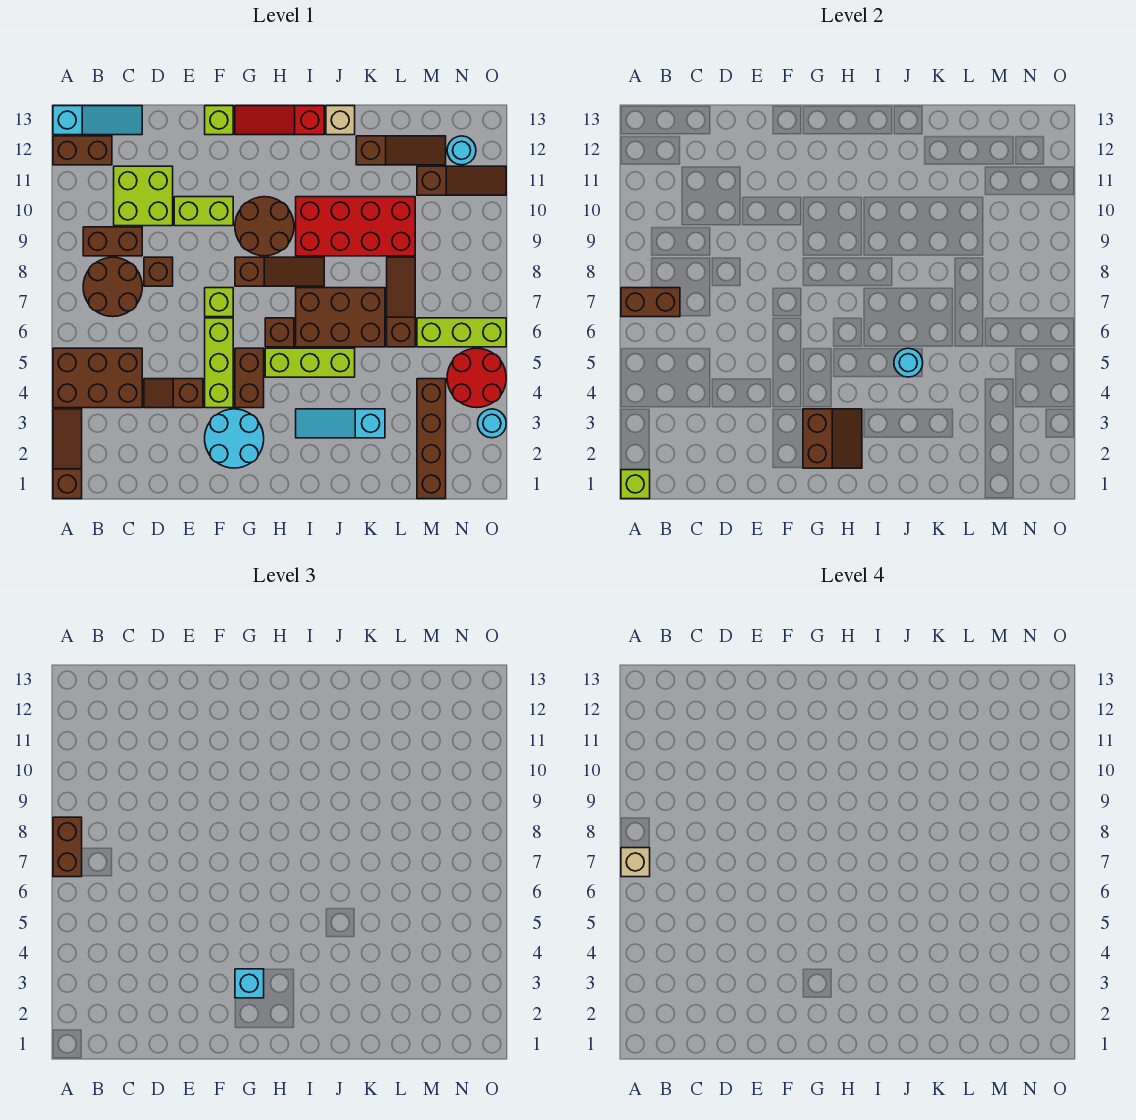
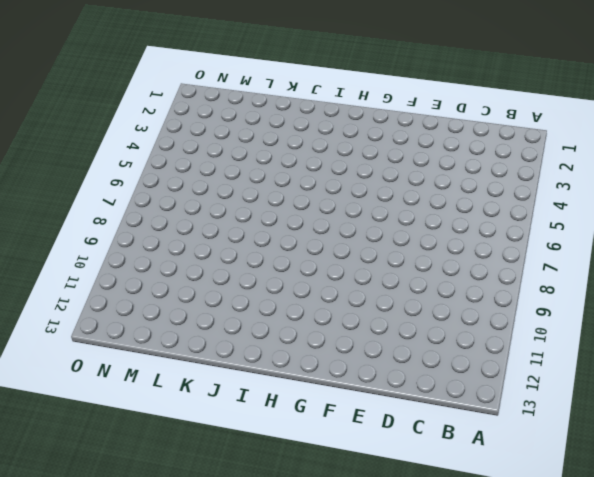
none -> brown slope A1:A3 level 1 top 1
none -> brown brick A4:C5 level 1
none -> brown brick A12:B12 level 1
none -> cyan slope A13:C13 level 1 top A

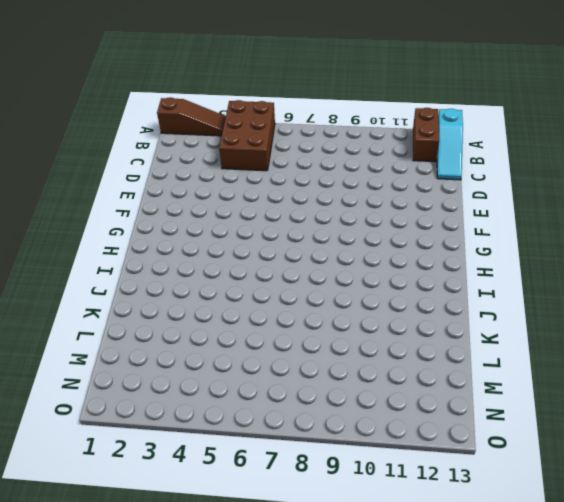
none -> brown round brick B7:C8 level 1
none -> brown brick B9:C9 level 1
none -> lime brick C10:D11 level 1
none -> brown slope D4:E4 level 1 top E

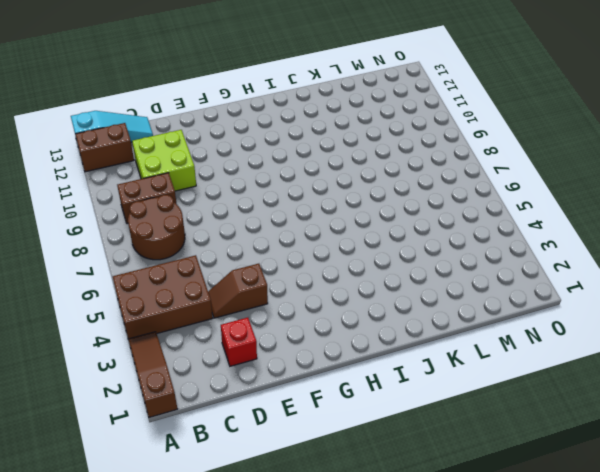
red brick D2 level 1 -> none
none -> brown brick D8 level 1
none -> lime brick E10:F10 level 1
none -> cyan round brick F2:G3 level 1
none -> lime brick F4:F6 level 1

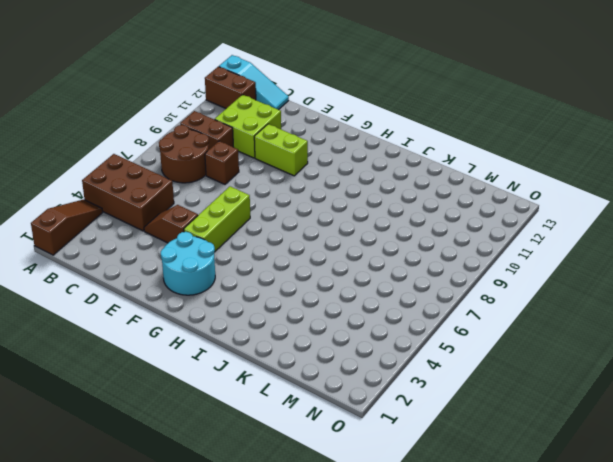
none -> lime brick F7 level 1
none -> lime brick F13 level 1
none -> brown brick G4:G5 level 1
none -> brown slope G8:I8 level 1 top G

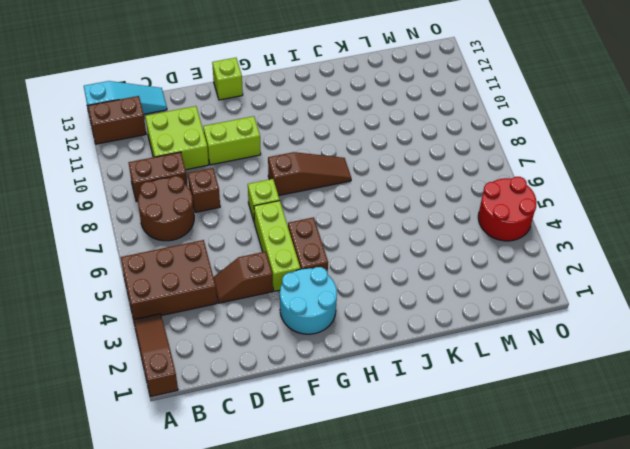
none -> brown round brick G9:H10 level 1
none -> red slope G13:I13 level 1 top I
none -> lime brick H5:J5 level 1
none -> brown brick H6 level 1

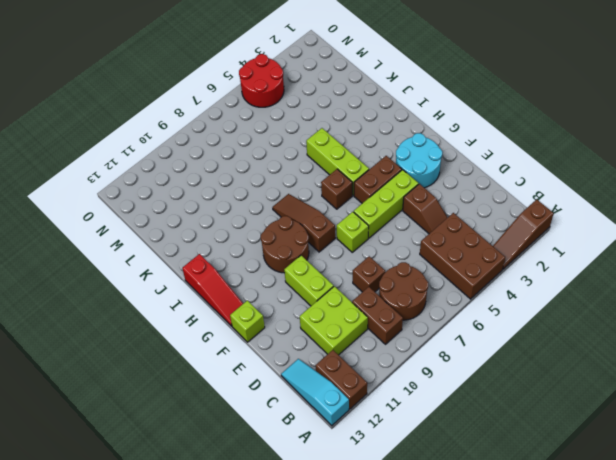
none -> cyan slope I3:K3 level 1 top K
none -> brown brick I6:K7 level 1
none -> red brick I9:L10 level 1
none -> tan brick J13 level 1

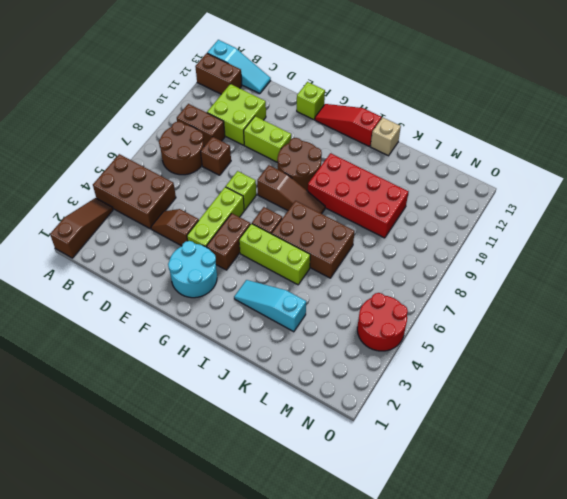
none -> brown slope K12:M12 level 1 top K
none -> brown slope L6:L8 level 1 top 6
none -> brown brick M1:M4 level 1
none -> lime brick M6:O6 level 1

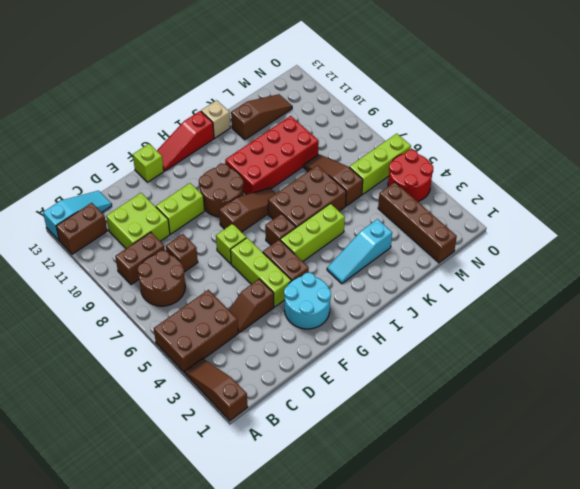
none -> brown slope M11:O11 level 1 top M
none -> cyan round brick N12 level 1
none -> cyan round brick O3 level 1
none -> lime brick A1 level 2

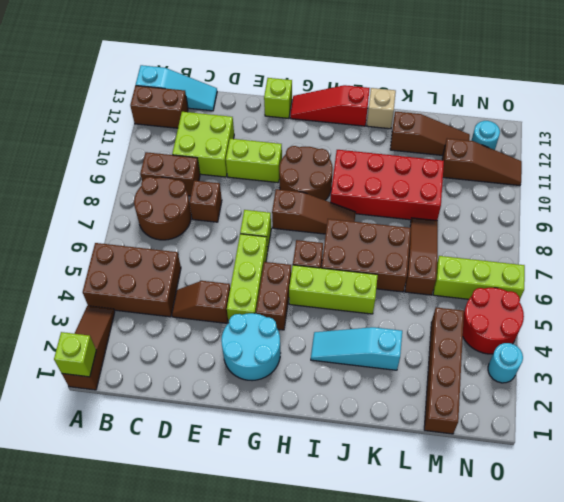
none -> brown brick A7:B7 level 2
none -> brown slope G2:H3 level 2 top G
none -> cyan round brick J5 level 2
none -> brown brick A7:A8 level 3

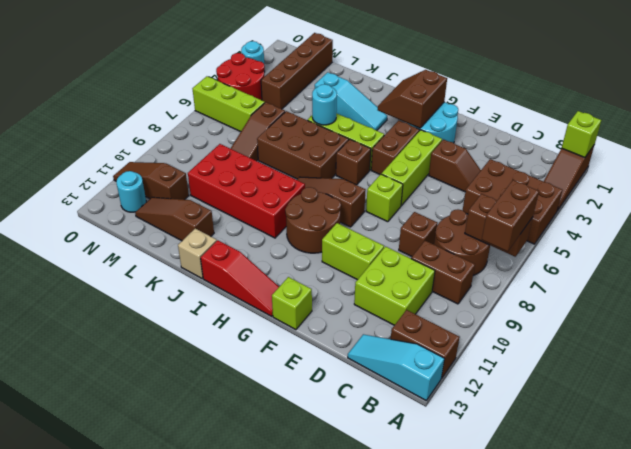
none -> cyan brick G3 level 3
none -> tan brick A7 level 4

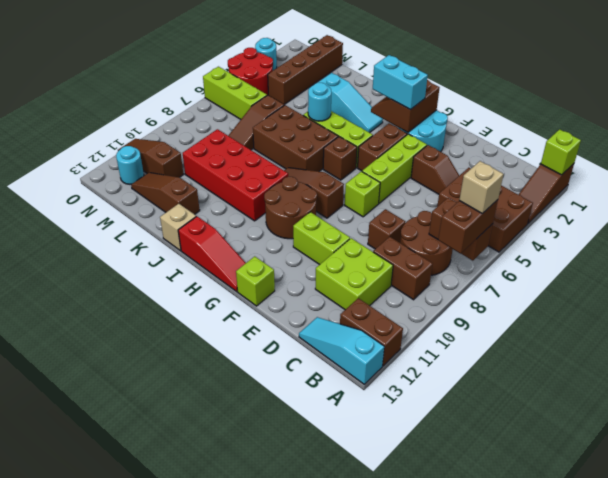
cyan brick G3:H3 level 3 -> cyan brick G3 level 3

